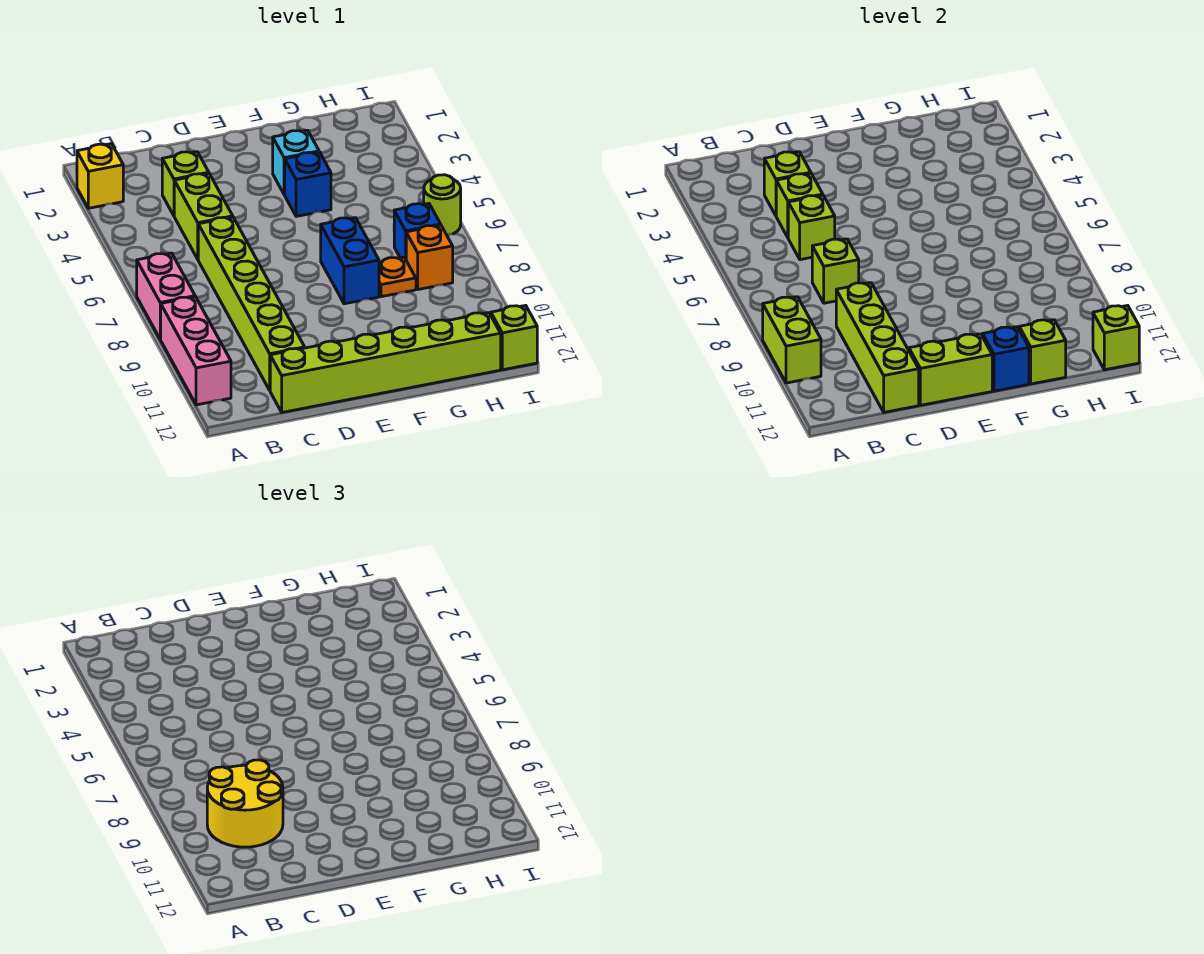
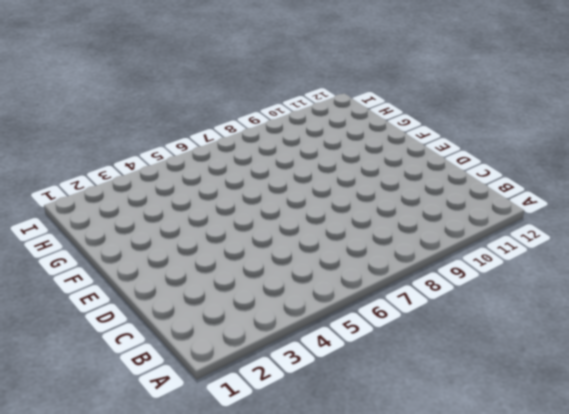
none -> yellow brick A2 level 1
none -> pink brick A7:A8 level 1
none -> pink brick A9:A11 level 1

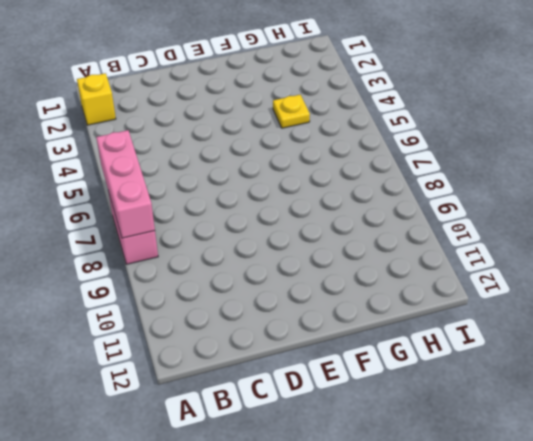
pink brick A6:A8 level 2 -> pink brick A9:A11 level 1
yellow plate G4 level 1 -> none
none -> lime brick C3 level 1
none -> lime brick C4:C5 level 1
none -> lime brick C6:C11 level 1

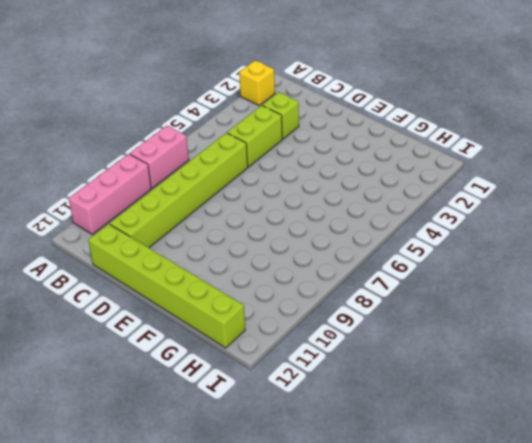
none -> cyan brick F3 level 1
none -> blue brick F4 level 1
none -> blue brick F7:F8 level 1

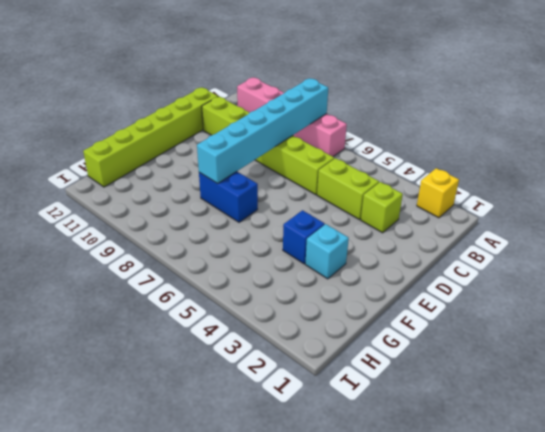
cyan brick A8:F8 level 2 -> none
none -> orange plate G8 level 1
none -> blue brick H7 level 1
none -> orange brick H8 level 1

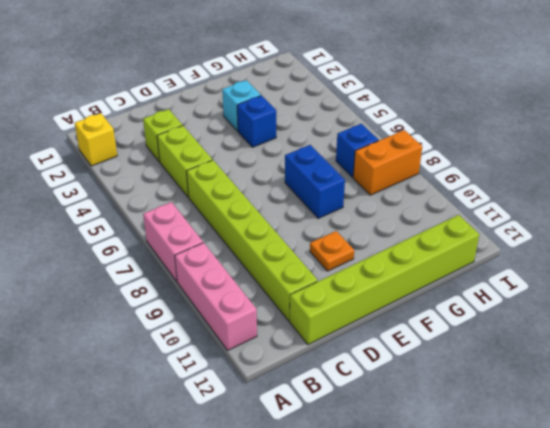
orange plate E10 level 1 -> orange plate G8 level 1
orange brick H8:I8 level 1 -> orange brick H8 level 1
none -> lime round brick I6 level 1
none -> lime brick I12 level 1
none -> lime brick A9:A10 level 2

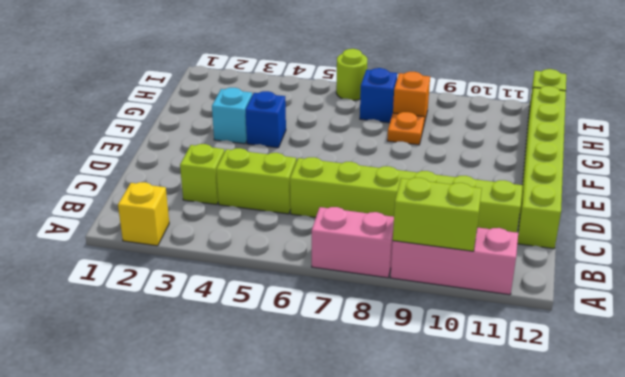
none -> blue brick F7:F8 level 1
none -> lime brick C3 level 2
none -> lime brick C4 level 2

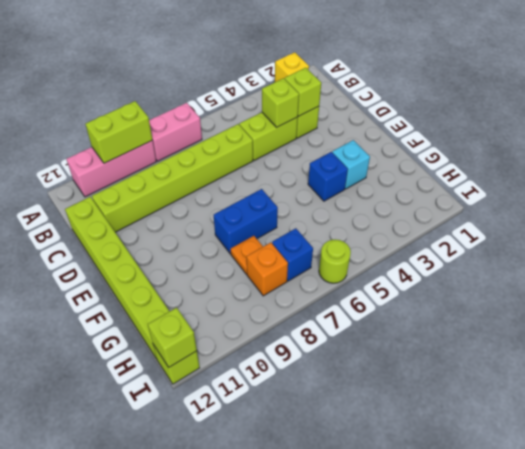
none -> lime brick C5 level 2
none -> lime brick C7 level 2
none -> lime brick C9:C12 level 2

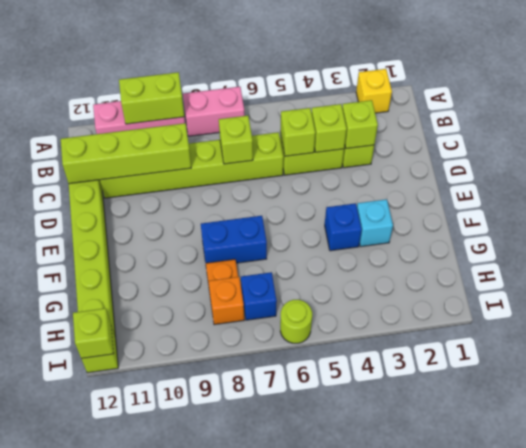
none -> lime brick D12:E12 level 2
none -> blue brick F12 level 2
none -> lime brick G12 level 2

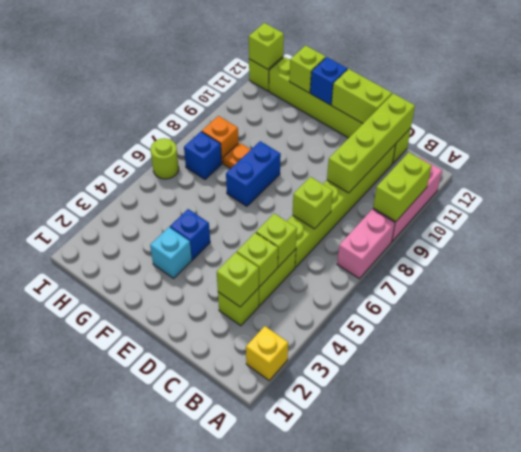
none -> yellow round brick B9:C10 level 3

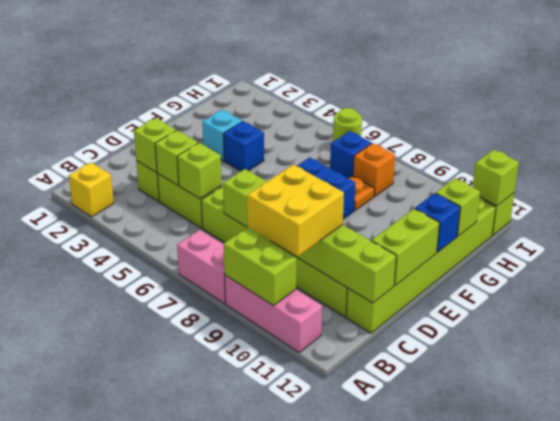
yellow brick B9:C10 level 3 -> yellow round brick B9:C10 level 3

